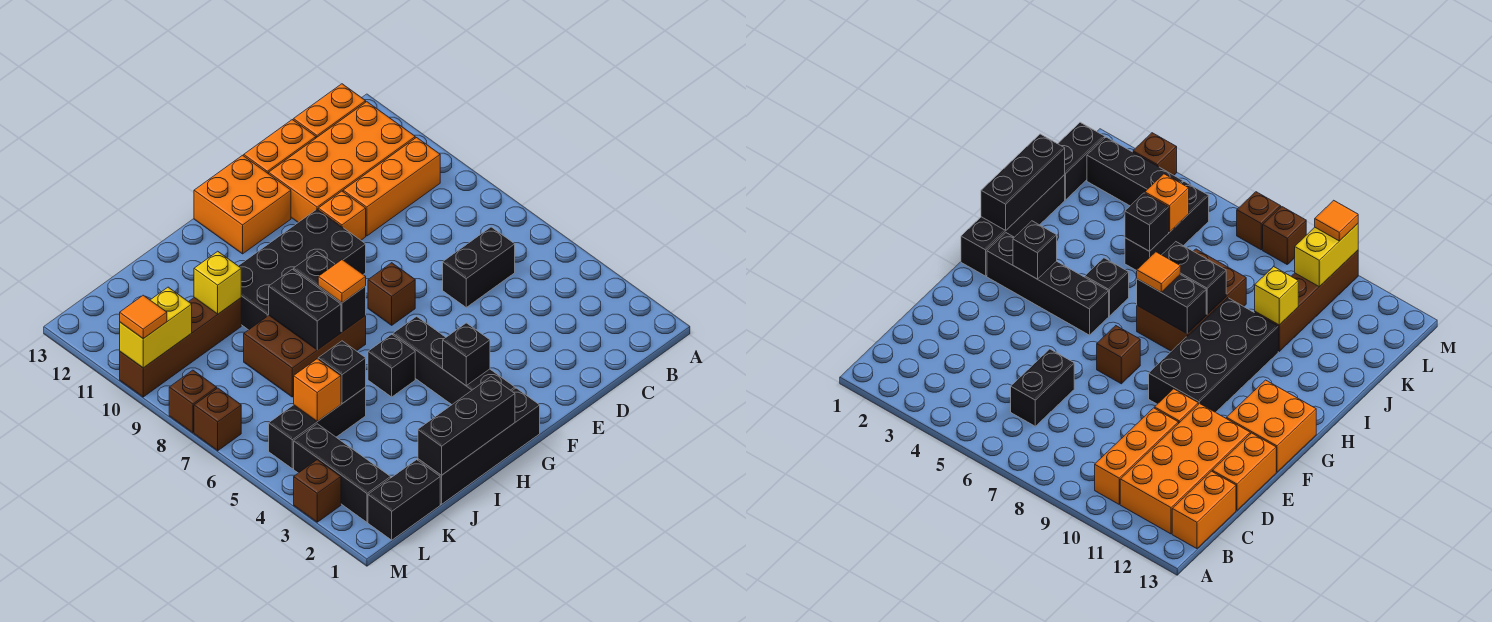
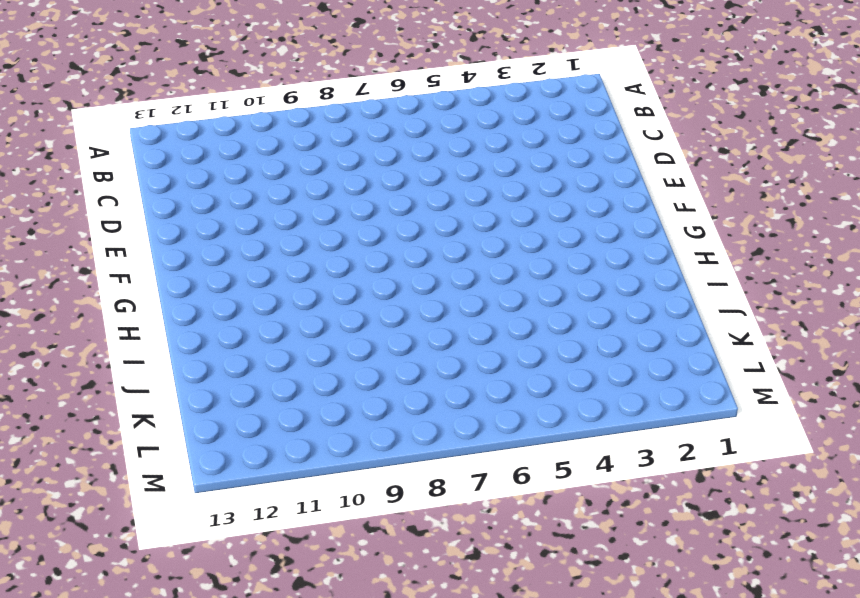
none -> orange brick B10:D10 level 1
none -> orange brick B11:E12 level 1
none -> orange brick B13:C13 level 1
none -> black brick C6:D6 level 1

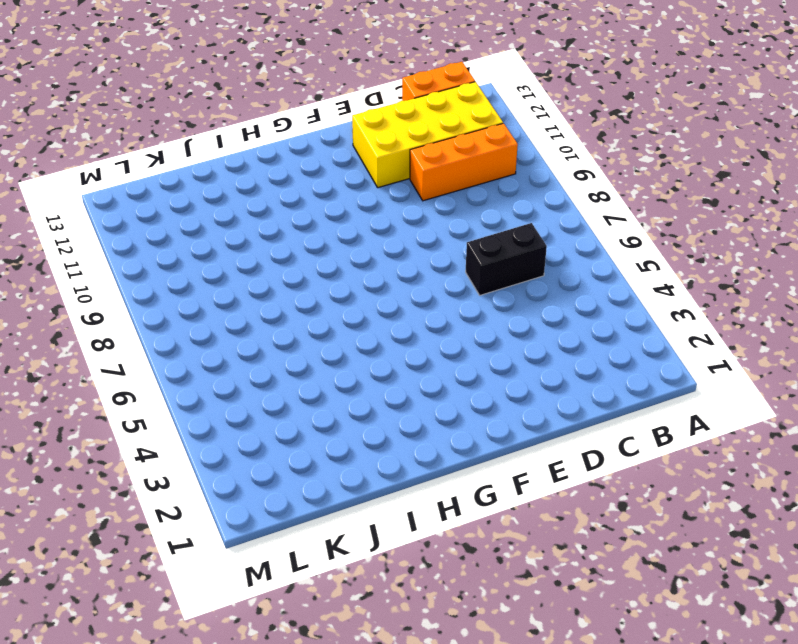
yellow brick B11:E12 level 1 -> orange brick B11:E12 level 1
none -> orange brick D13:E13 level 1
none -> orange brick E10 level 1
none -> brown brick F7 level 1
none -> black brick F9:I10 level 1

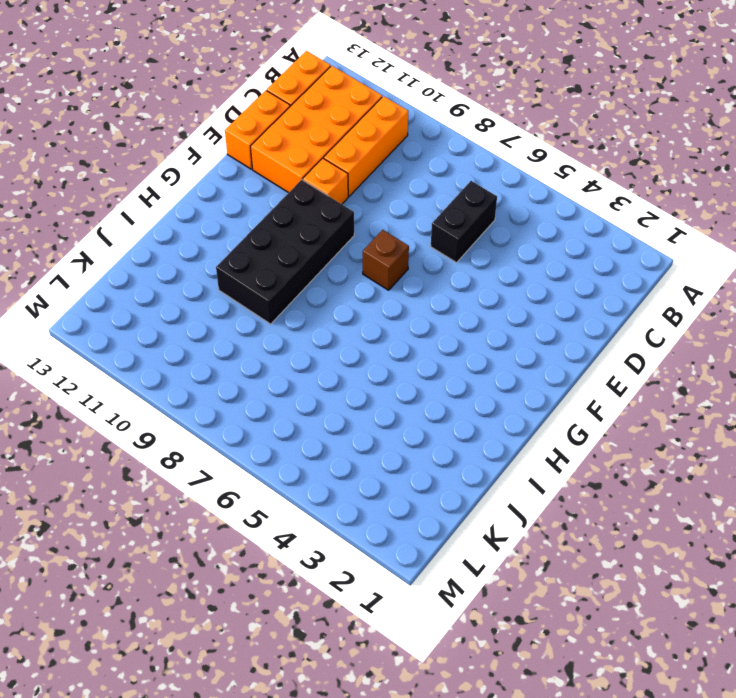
none -> orange brick F12:G13 level 1
none -> black brick G1:J1 level 1
none -> black brick G2:G5 level 1
none -> black brick H5 level 1

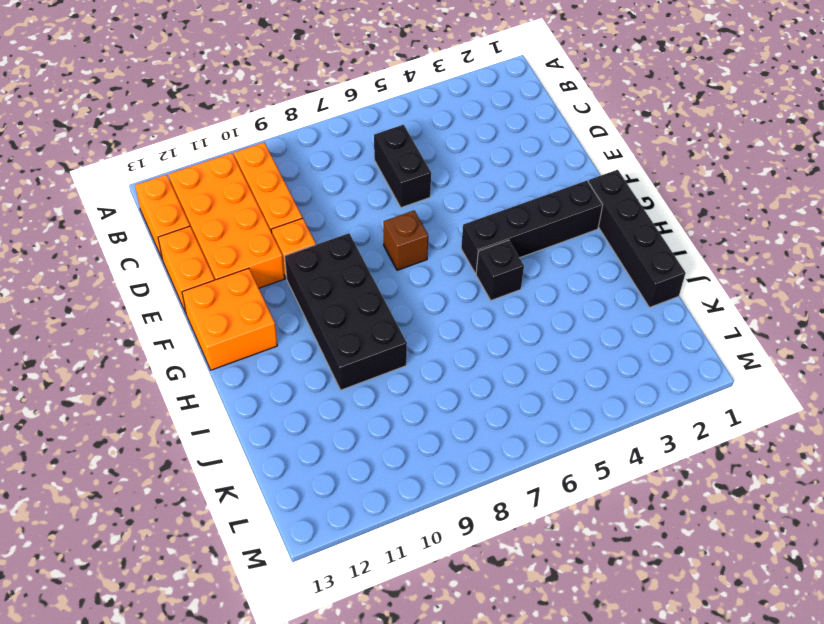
none -> brown brick H7:J8 level 1
none -> black brick J5:L5 level 1
none -> brown brick J10:M10 level 1
none -> black brick K1:L1 level 1

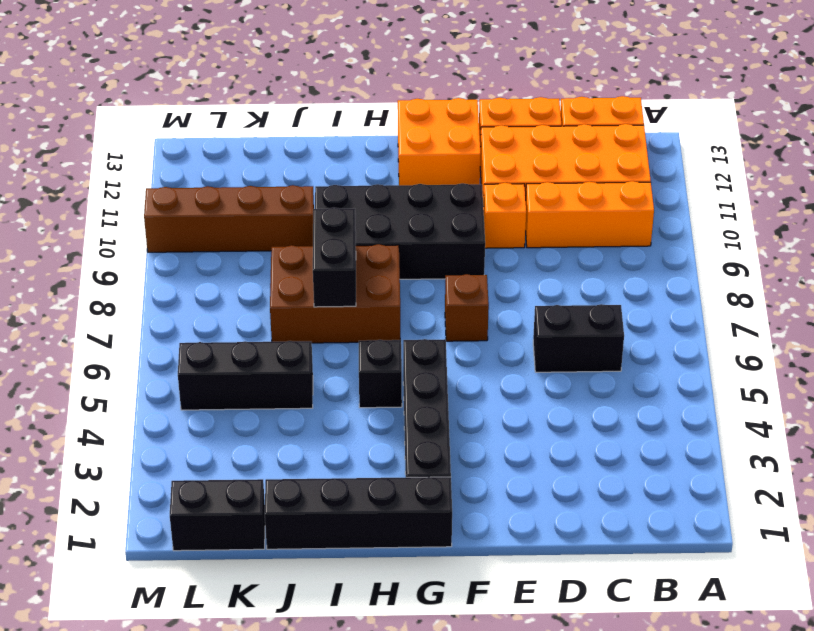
none -> black brick L2:L4 level 1
none -> brown brick M3 level 1
none -> brown brick M7 level 1
none -> brown brick M8 level 1

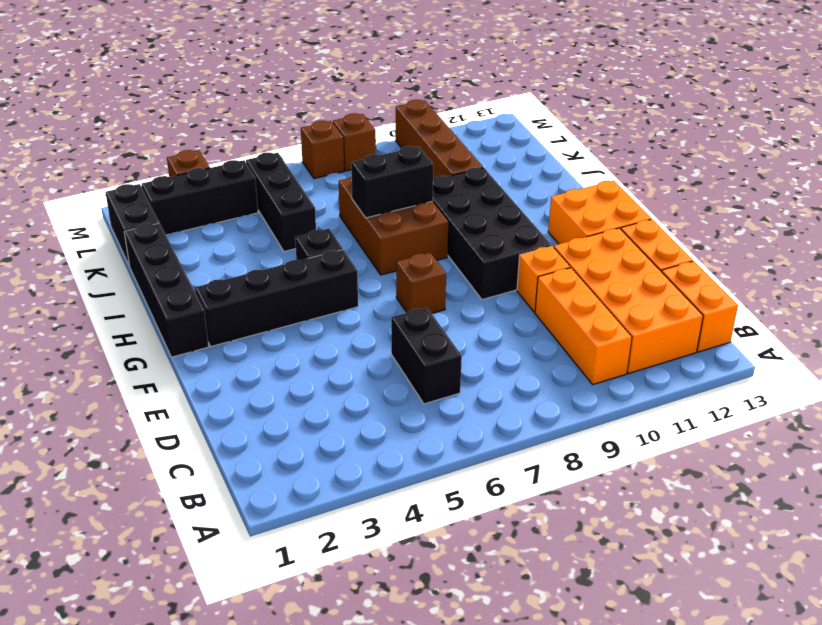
none -> black brick G3 level 2
none -> black brick H1:J1 level 2
none -> black brick H7:H8 level 2
none -> black brick J5 level 2

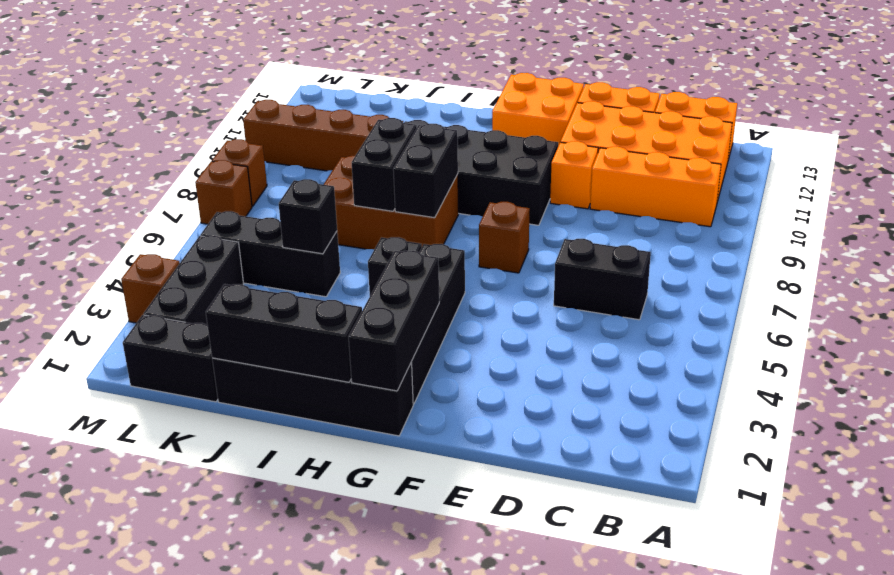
black brick G1:G3 level 2 -> black brick G3 level 2
none -> yellow brick J10 level 2
none -> orange brick K5 level 2
none -> yellow brick L10:M10 level 2
none -> orange tile H7 level 3

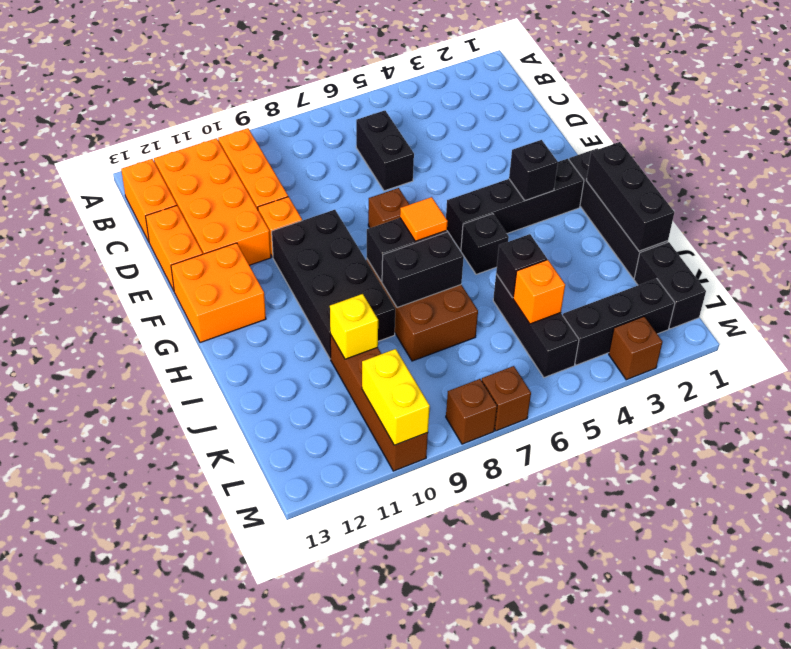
none -> orange tile M10 level 3

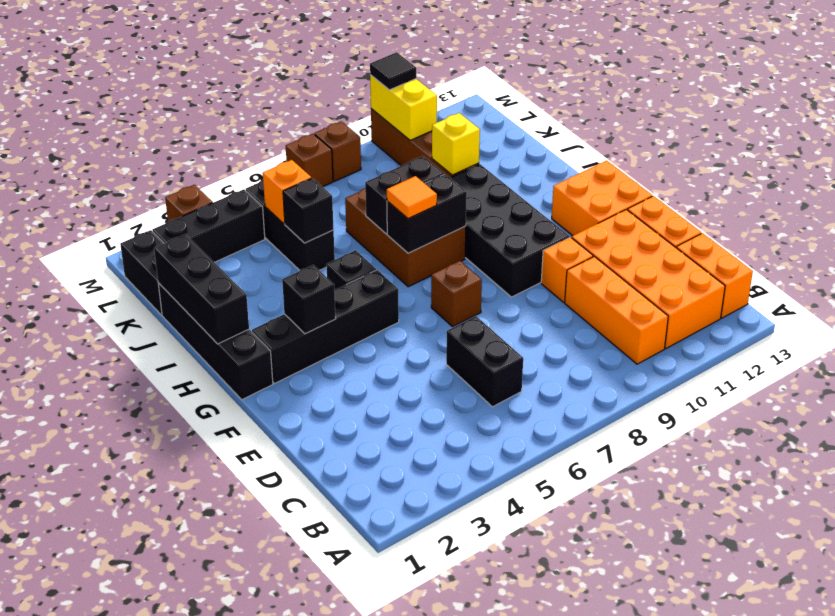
black tile M10 level 3 -> orange tile M10 level 3

